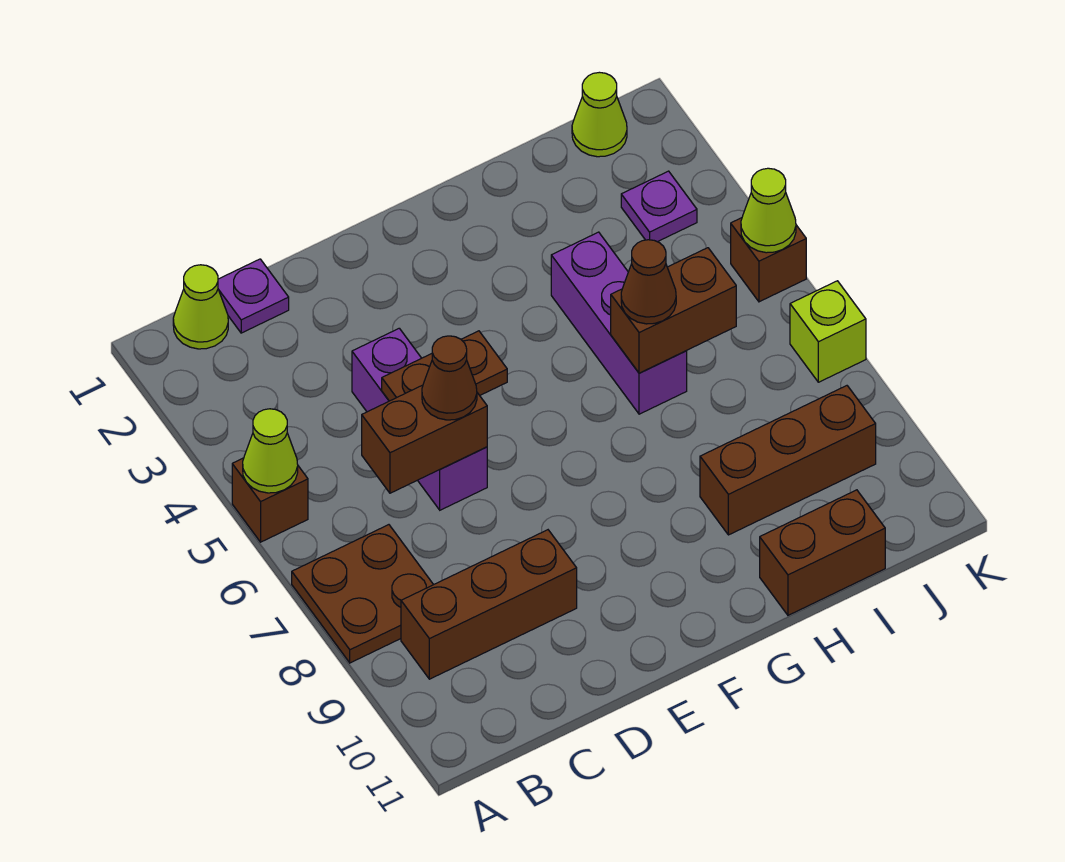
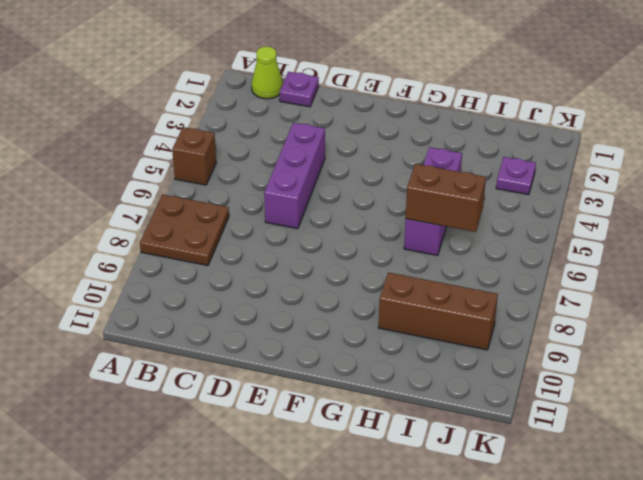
none -> brown brick B9:D9 level 1
none -> brown brick H11:I11 level 1
none -> lime cone J1 level 1

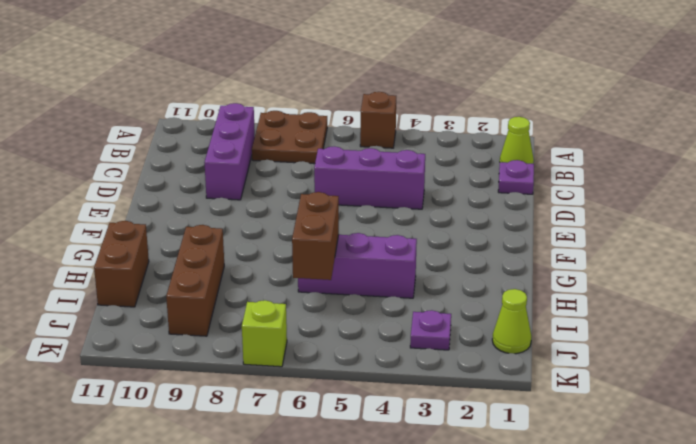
purple brick B9:D9 level 1 -> brown brick B9:D9 level 1
none -> brown brick K5 level 1
none -> lime cone A5 level 2
none -> brown brick C6:D6 level 2

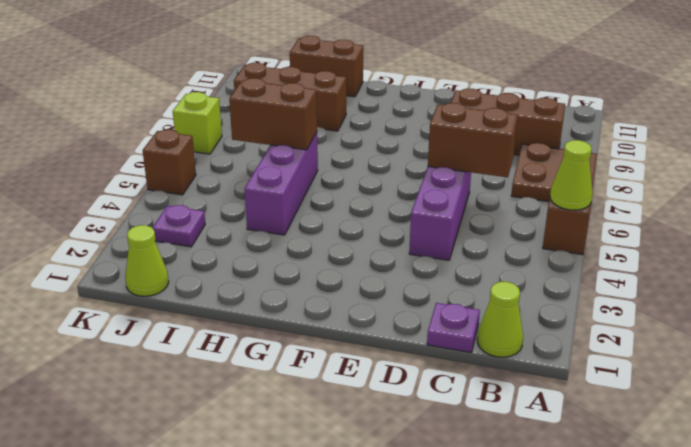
none -> brown plate D5:E5 level 2
none -> lime cone K5 level 2
none -> brown cone D6 level 3

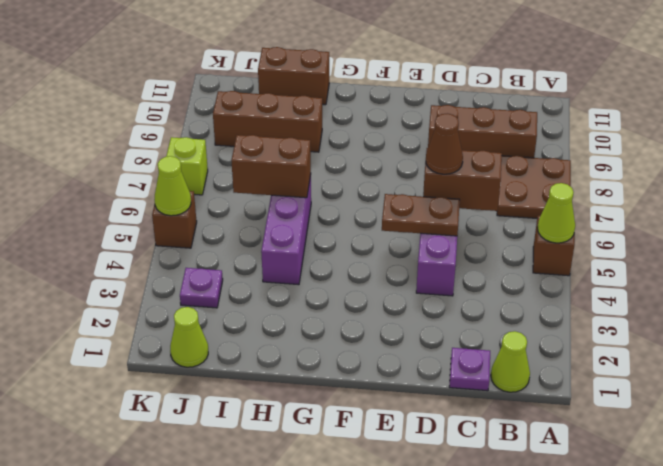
none -> brown cone H6 level 3

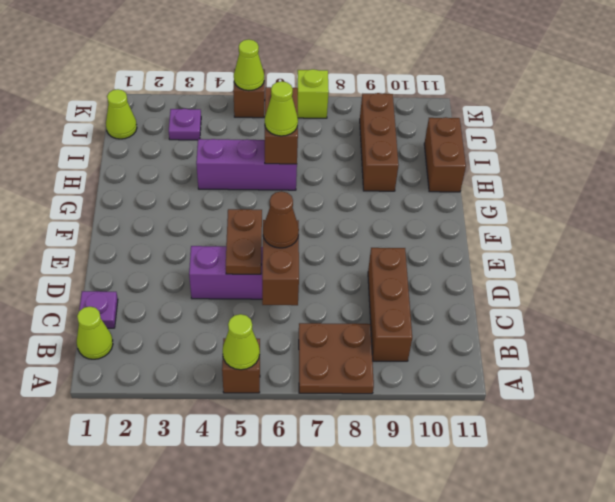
lime cone H6 level 3 -> brown cone H6 level 3

